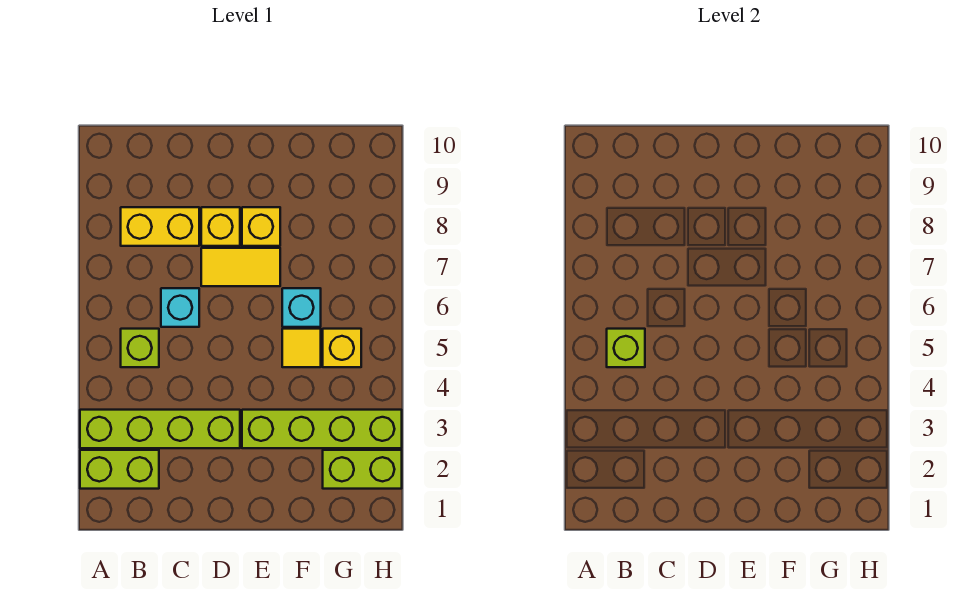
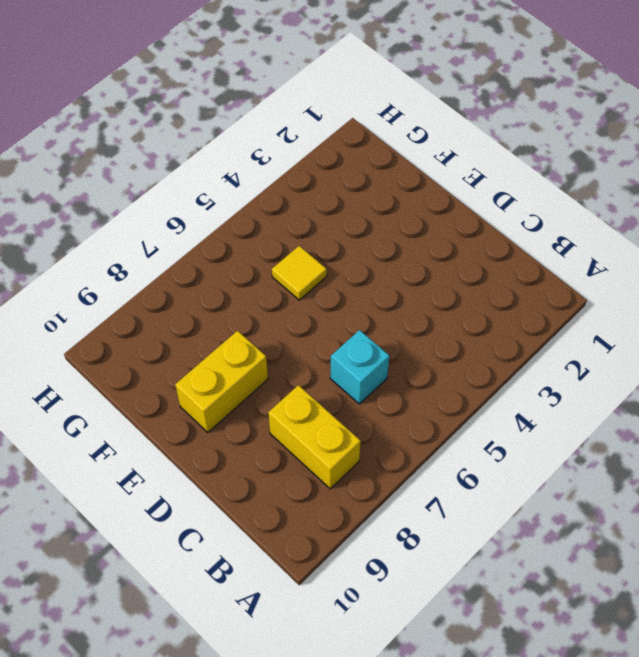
yellow brick E8:E9 level 1 -> yellow brick E8 level 1
none -> lime brick A2:B2 level 1
none -> lime brick A3:D3 level 1
none -> lime brick B5 level 1

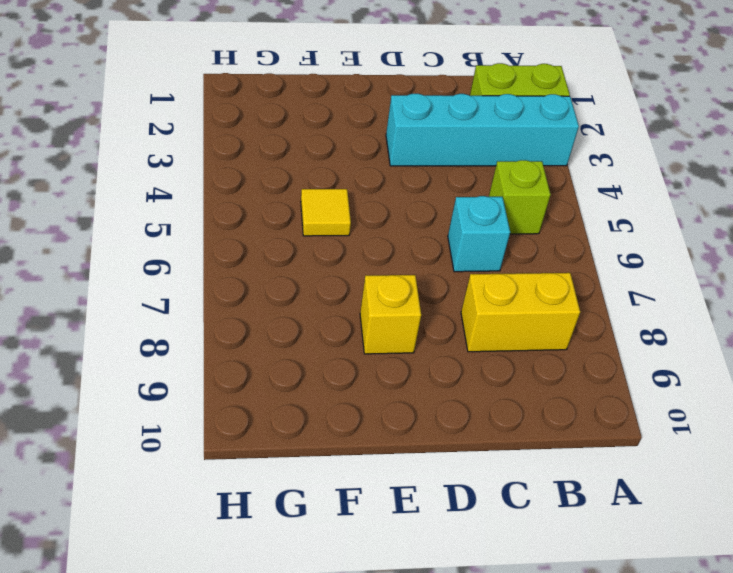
cyan brick A3:D3 level 1 -> lime brick A3:D3 level 1
none -> yellow tile D7:E7 level 1
none -> yellow brick D8 level 1
none -> lime brick E3:H3 level 1

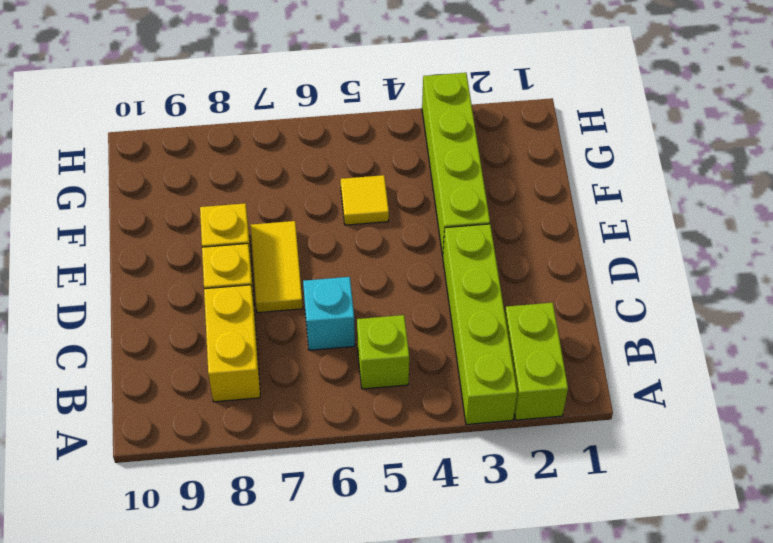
none -> cyan brick F6 level 1
none -> lime brick G2:H2 level 1
none -> yellow brick G5 level 1

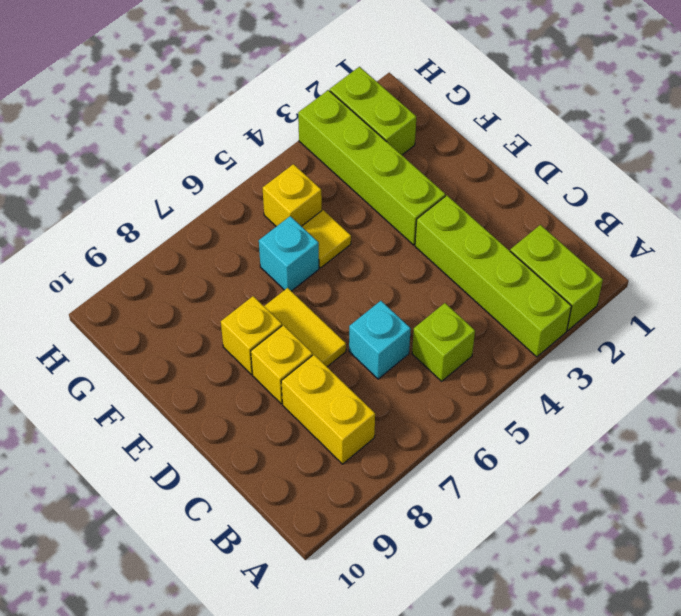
none -> lime brick B5 level 2

